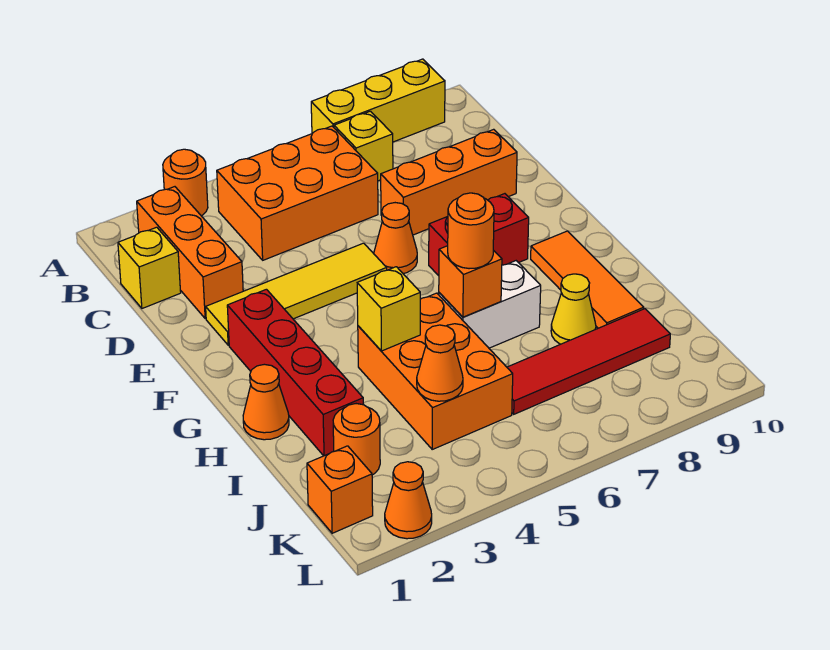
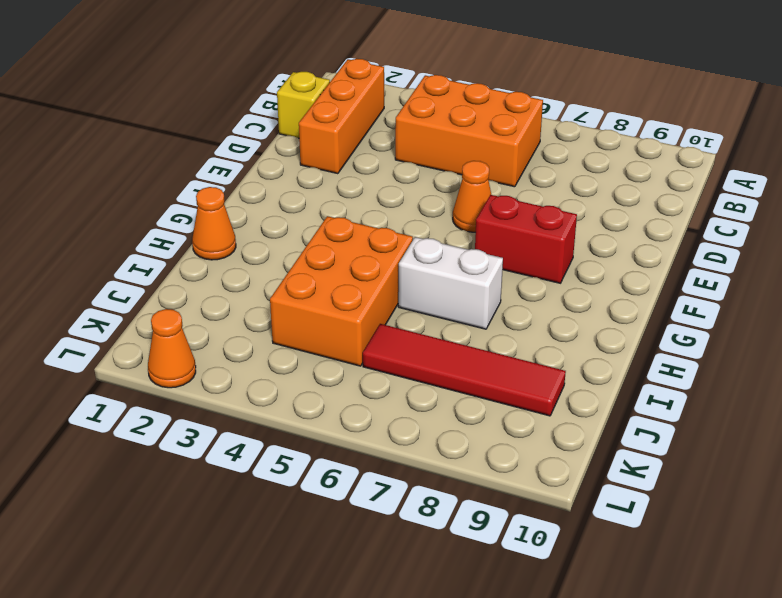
none -> orange round brick A3 level 1
none -> yellow brick A7:A9 level 1
none -> yellow brick B7 level 1

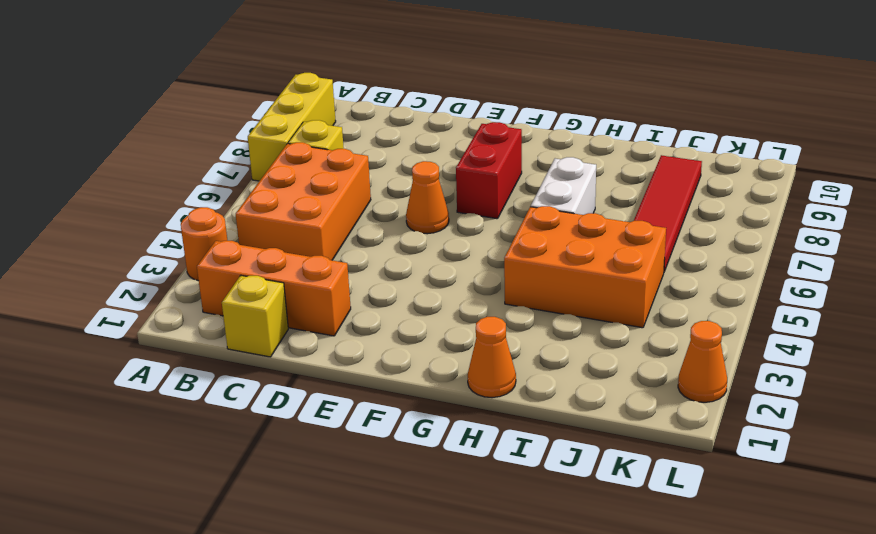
none -> orange brick D7:D9 level 1
none -> yellow tile E2:E5 level 1
none -> red brick F2:I2 level 1

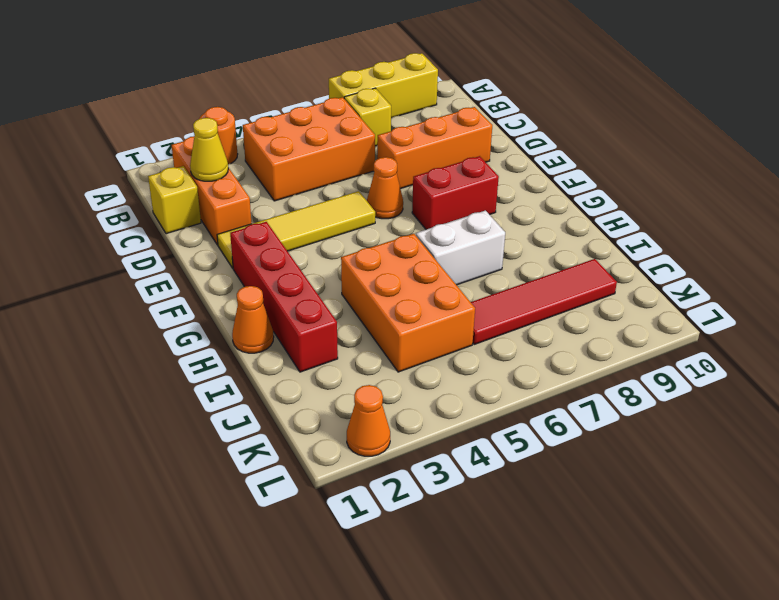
yellow cone C2 level 2 -> yellow cone I8 level 1
none -> orange tile G9:I9 level 1
none -> orange round brick J2 level 1
none -> orange brick K1 level 1

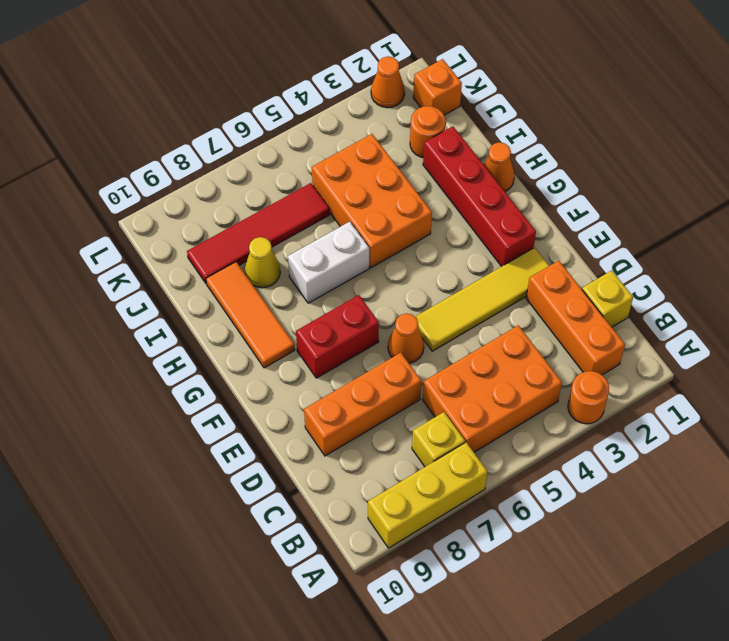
none -> yellow brick H4 level 2
none -> orange brick H6 level 2
none -> orange cone J4 level 2

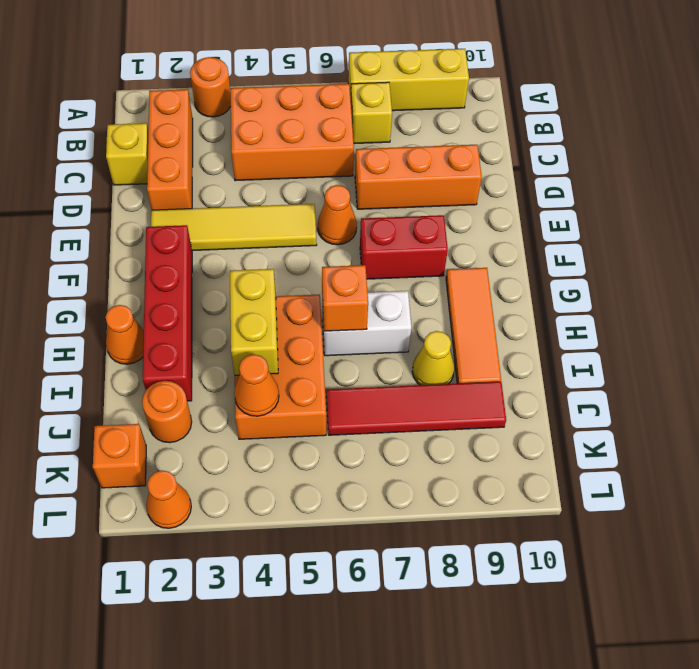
yellow brick H4:I4 level 2 -> yellow brick H4 level 2
none -> orange round brick H6 level 3

